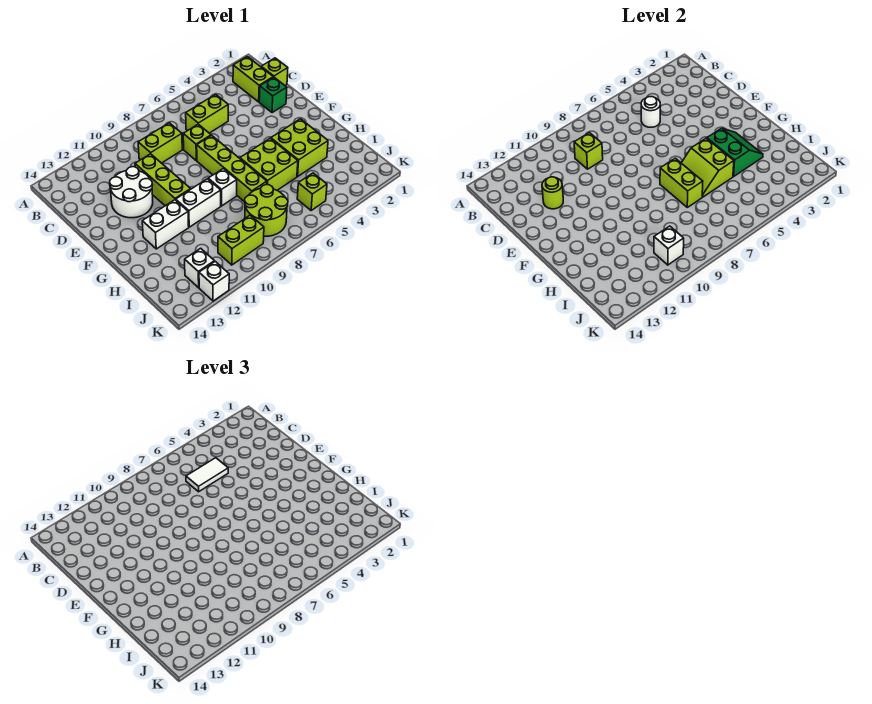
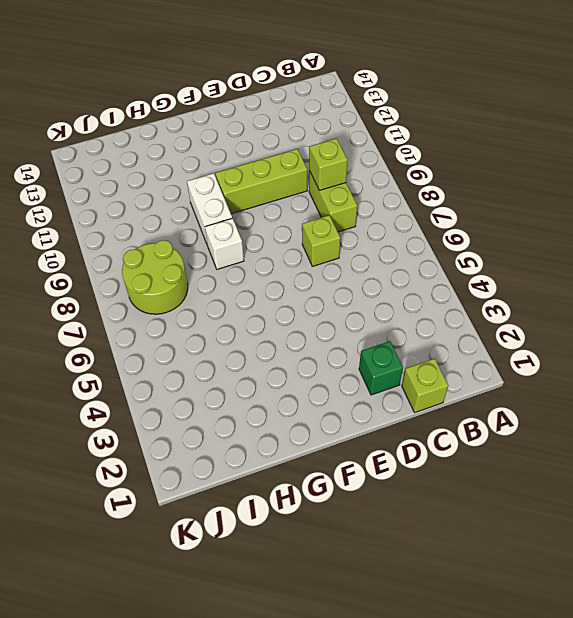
none -> lime brick B2:C2 level 1
none -> lime brick C5:C6 level 1
none -> white round brick D11:E12 level 1

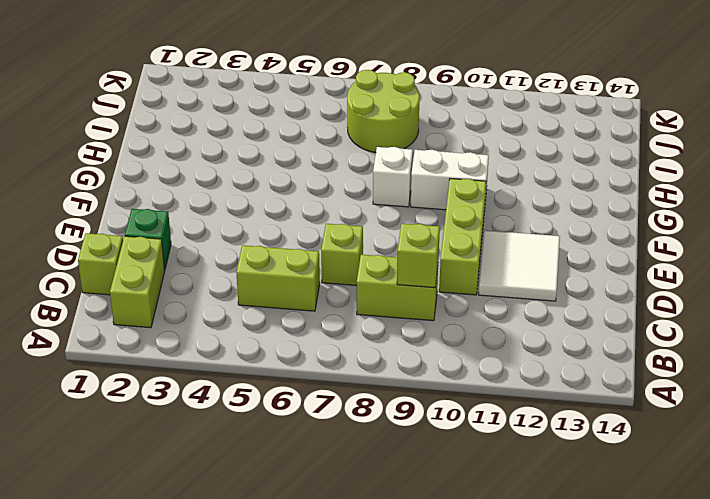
white tile D11:E12 level 1 -> white round brick D11:E12 level 1
none -> lime brick E7:H7 level 1
none -> lime brick G3:H4 level 1
none -> lime brick G5:H6 level 1

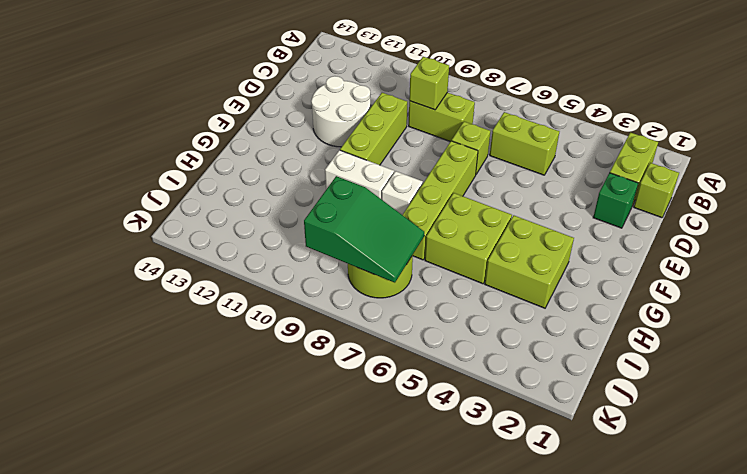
green slope I7:J9 level 2 top 9 -> none
none -> white brick G11:G12 level 1
none -> lime brick J5 level 1
none -> lime brick J9:J10 level 1

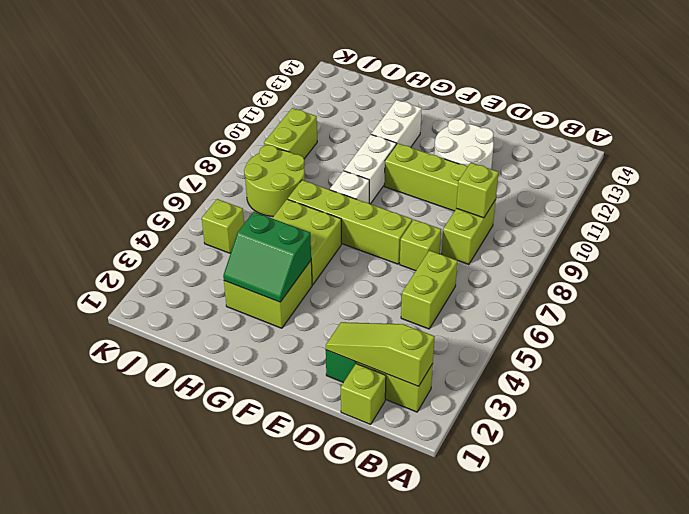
lime slope B2:D2 level 2 top B -> none
none -> white brick J12 level 1
none -> white brick K12 level 1
none -> white round brick C5 level 2

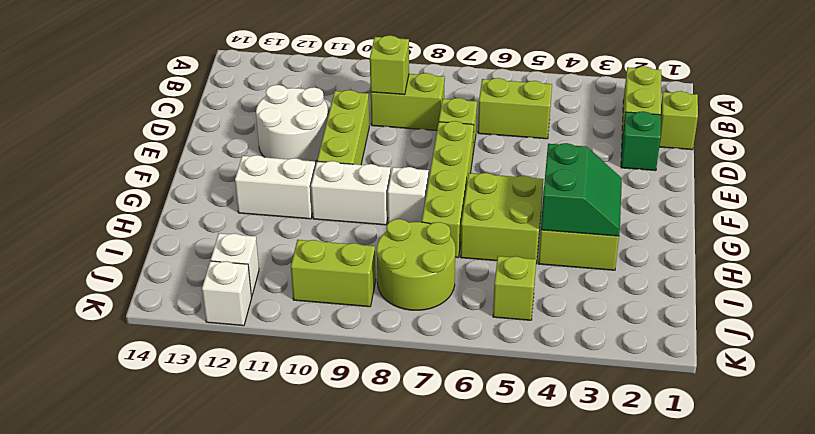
none -> white round brick C5 level 2
none -> lime round brick D12 level 2
none -> lime slope G5:H6 level 2 top 5

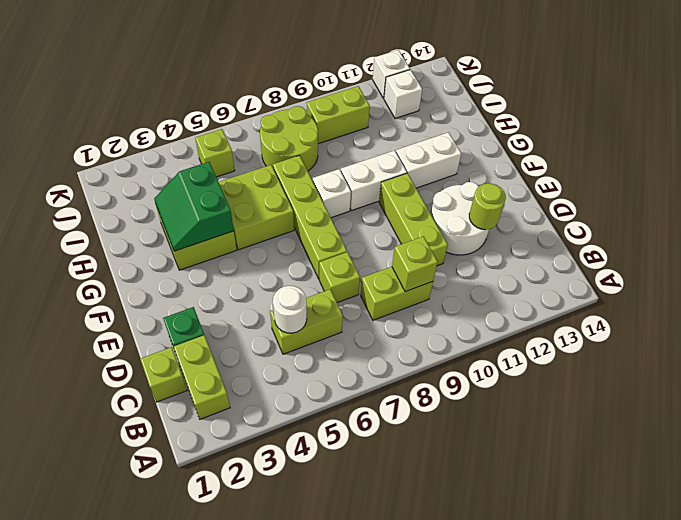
none -> lime slope G5:H6 level 2 top 5
none -> lime brick G7:H7 level 2
none -> white brick J10 level 2

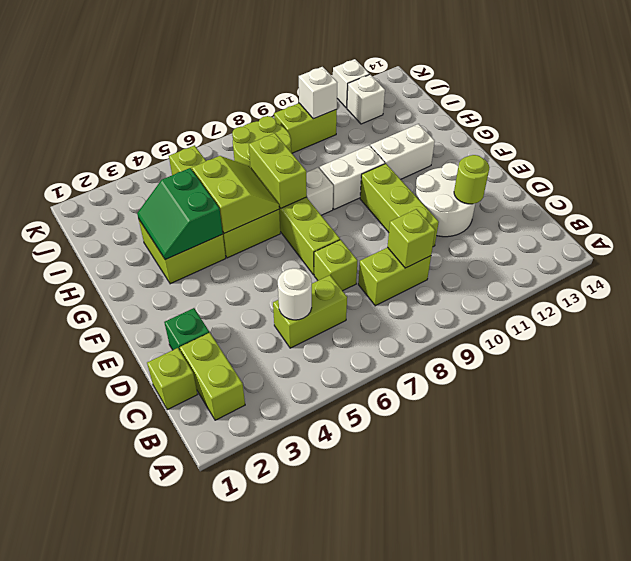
none -> white tile C5:C6 level 3

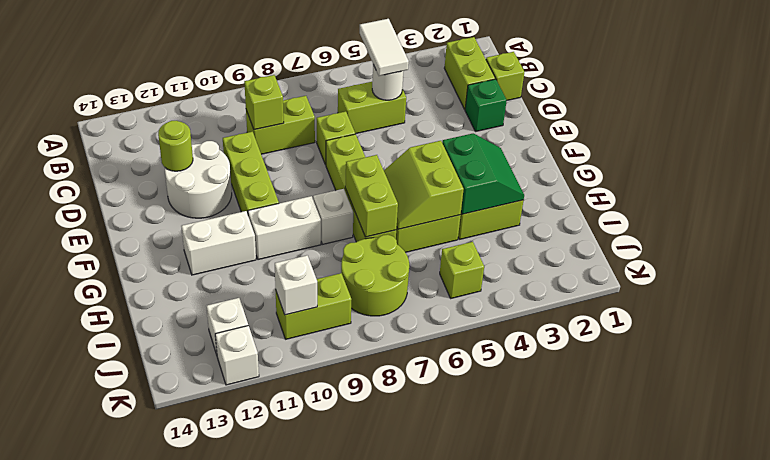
white tile B5:C5 level 3 -> white tile C5:C6 level 3

